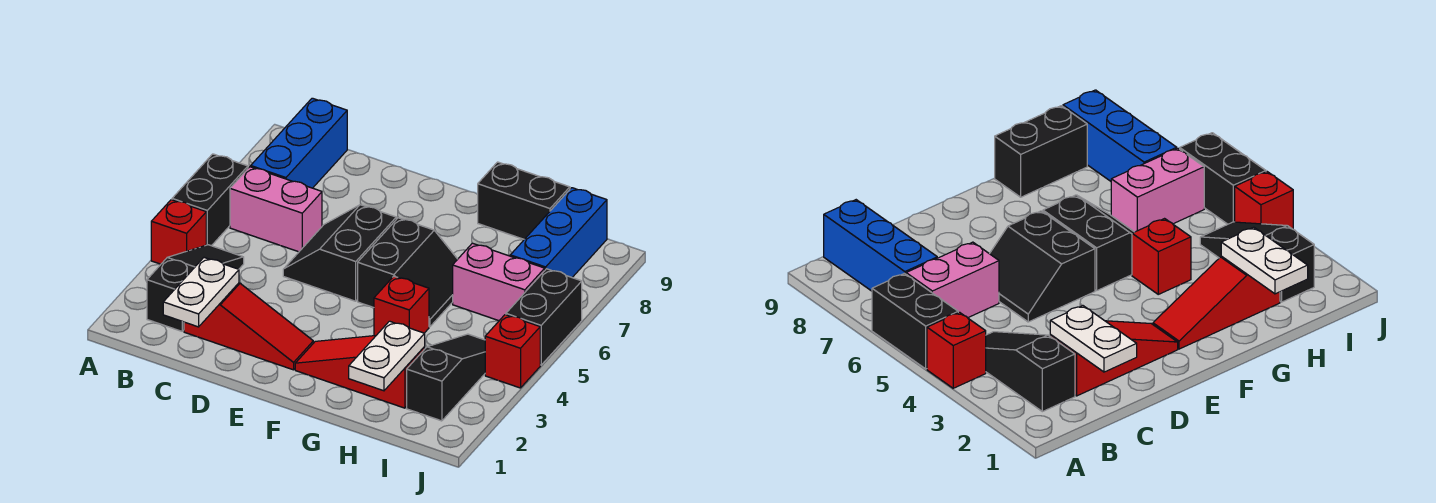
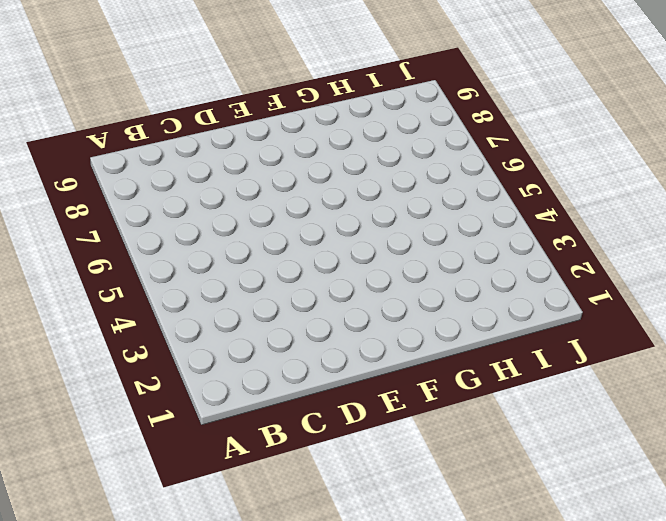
none -> red brick A4 level 1
none -> black brick A5:A6 level 1
none -> black slope B2:B4 level 1 top 2

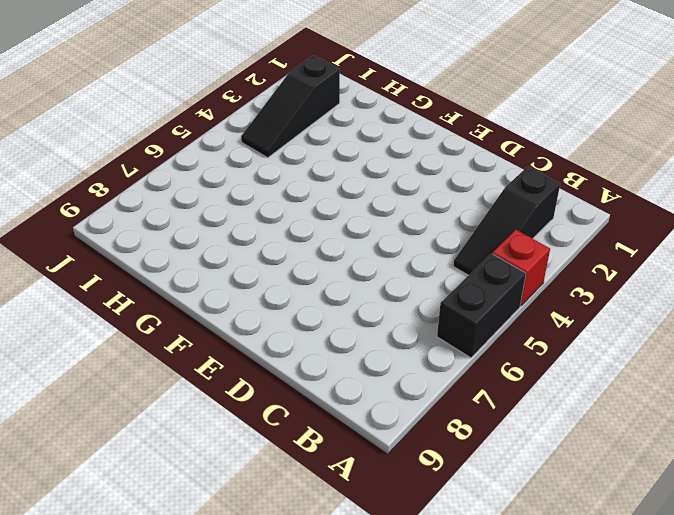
none -> pink brick B6:C6 level 1
none -> blue brick B7:B9 level 1
none -> red slope C2:E2 level 1 top C

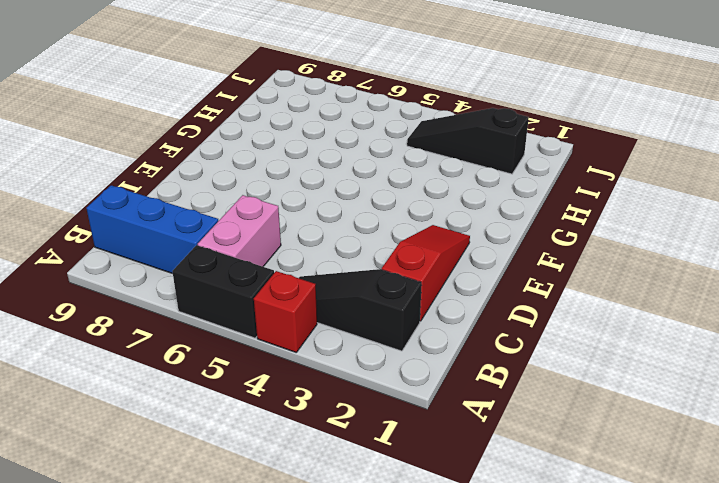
none -> black slope D5:E6 level 1 top E
none -> red slope F2:H2 level 1 top H
none -> black slope F5:G6 level 1 top F

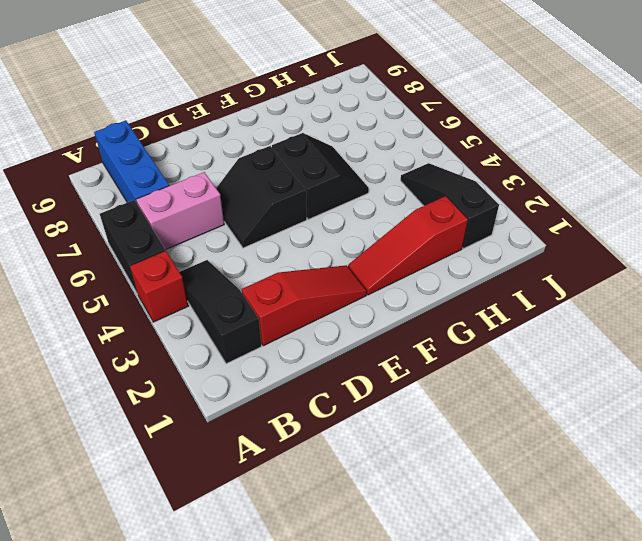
none -> red brick G4 level 1
none -> black brick G9:H9 level 1
none -> pink brick H6:I6 level 1

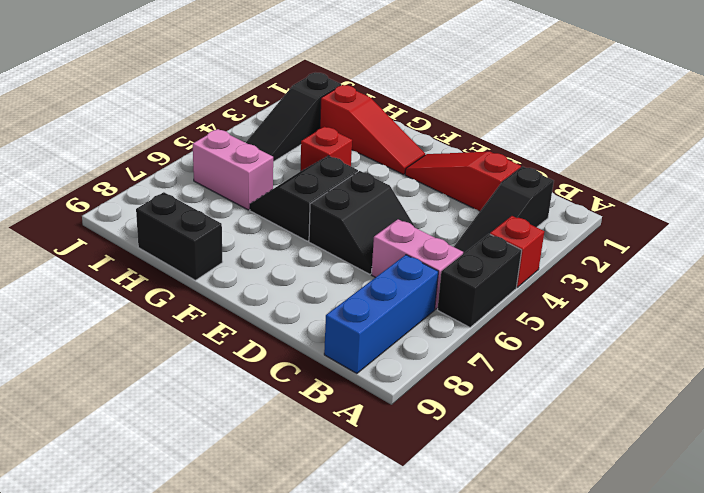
none -> blue brick I7:I9 level 1
none -> red brick J4 level 1
none -> black brick J5:J6 level 1

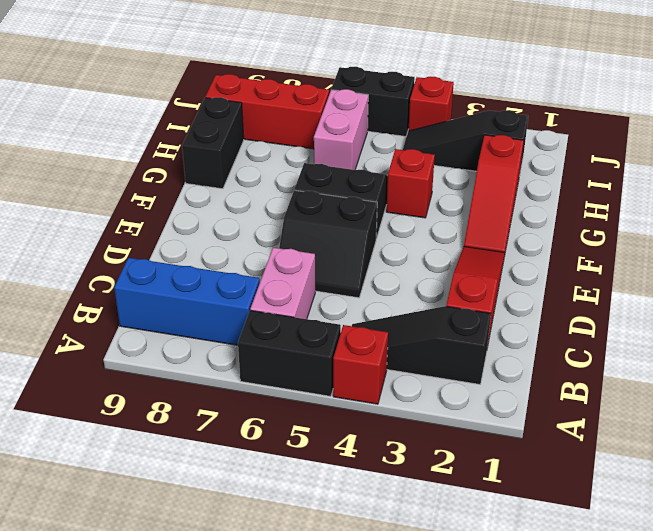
red brick I7:I9 level 1 -> blue brick I7:I9 level 1
none -> white plate C1:C2 level 2
none -> white plate H1:H2 level 2

